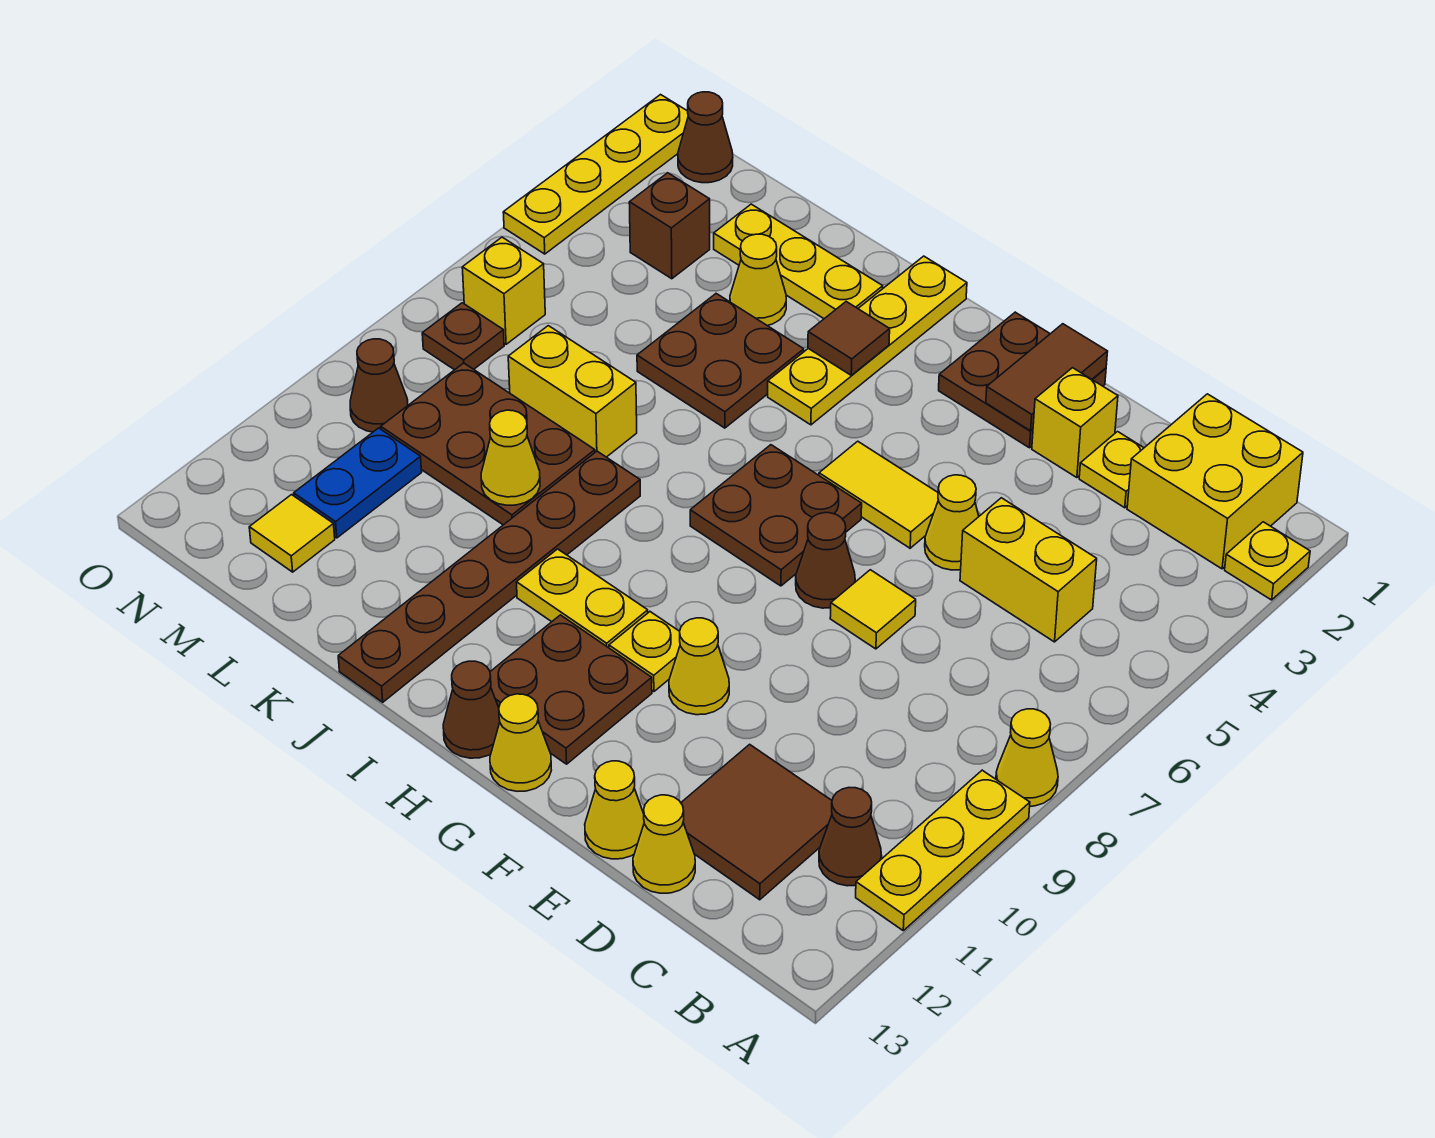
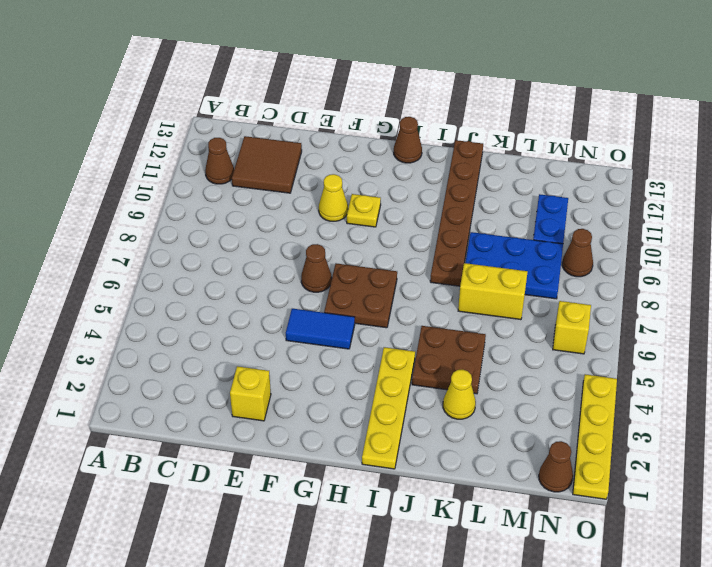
blue tile F5:G5 level 1 -> yellow tile F5:G5 level 1
blue plate K8:M9 level 1 -> brown plate K8:M9 level 1
none -> yellow plate A2 level 1
none -> yellow cone A8 level 1
none -> yellow plate A9:A11 level 1
none -> yellow brick B1:C2 level 1

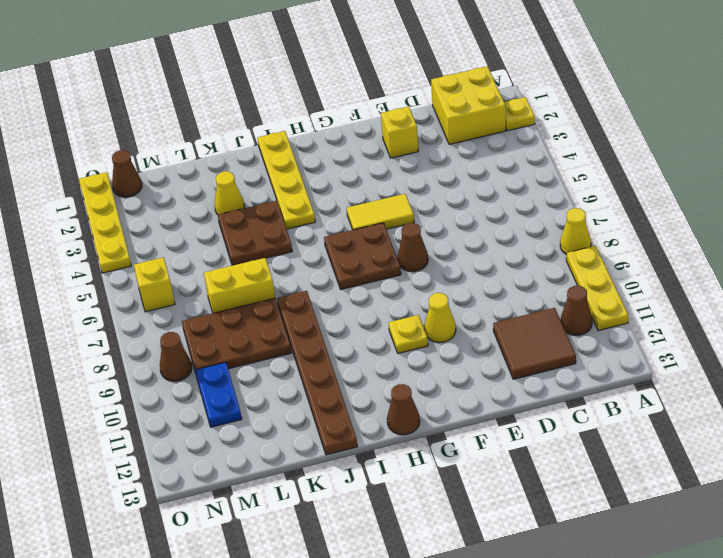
none -> yellow brick C5:D5 level 1
none -> yellow plate D2 level 1
none -> yellow cone D13 level 1
none -> yellow cone E5 level 1

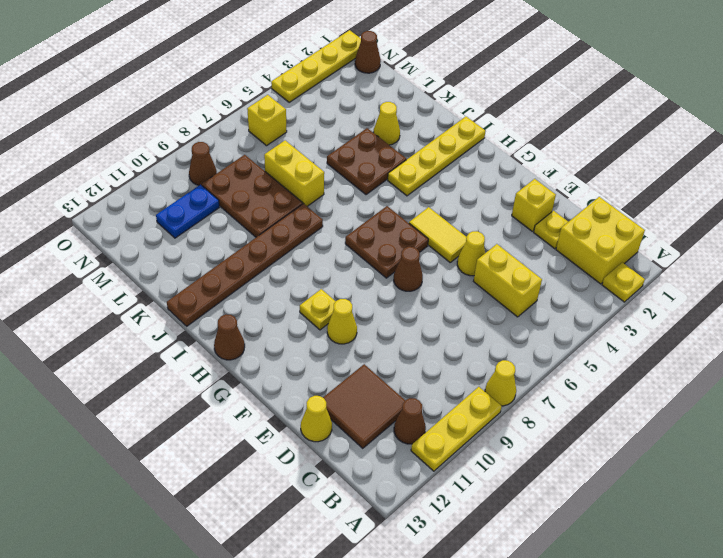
none -> yellow tile E7 level 1
none -> yellow cone E13 level 1
none -> brown plate F1:G2 level 1
none -> brown plate G11:H12 level 1

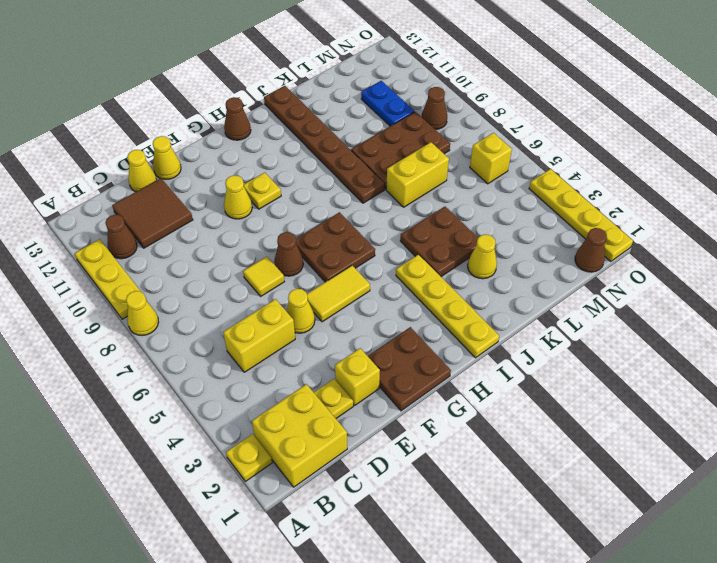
none -> brown plate G11:H12 level 1
none -> yellow cone G13 level 1
none -> yellow plate H10:I10 level 1
none -> yellow plate J2:L2 level 1

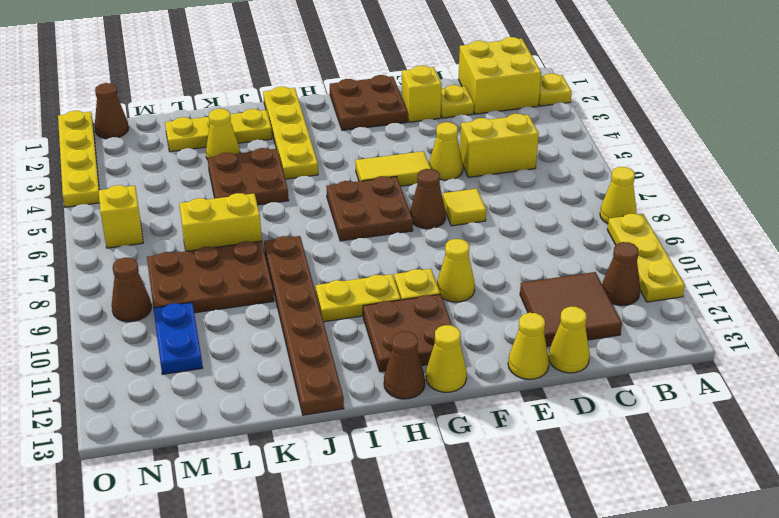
none -> brown brick M3 level 1
none -> yellow tile M12 level 1
none -> brown plate N7 level 1
none -> brown tile F1:F2 level 2

